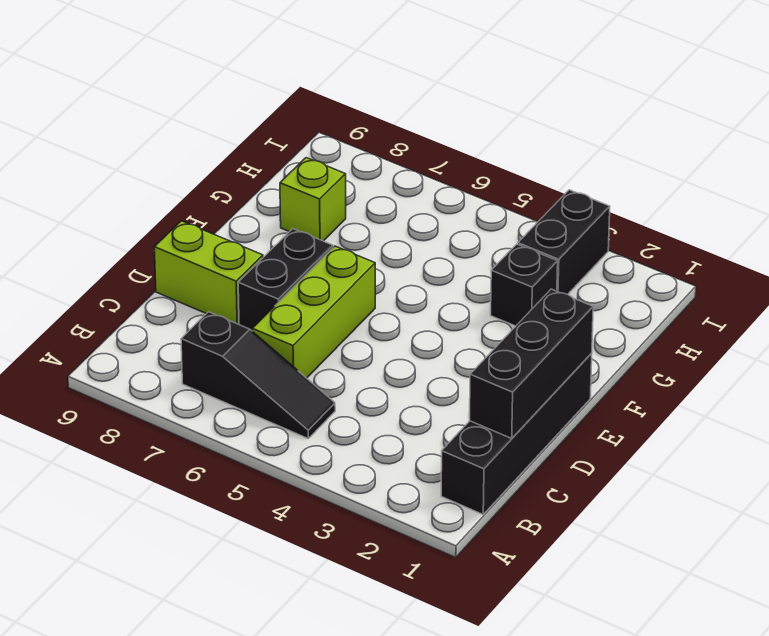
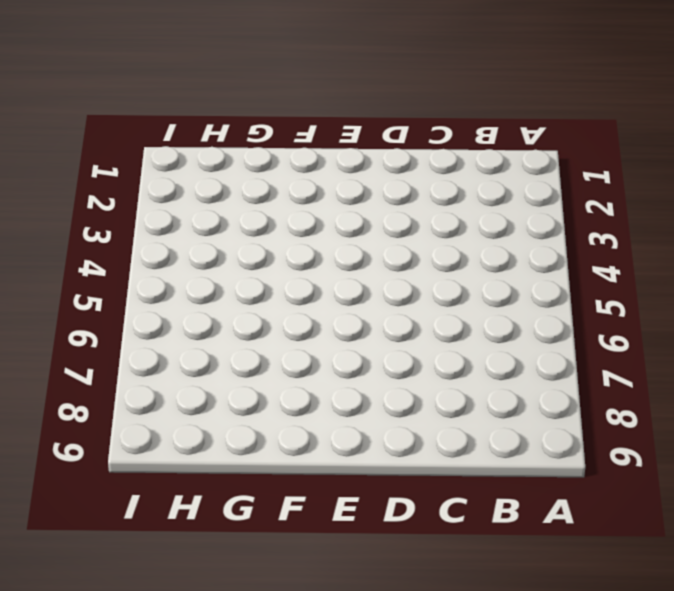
none -> black brick B1:E1 level 1
none -> black slope B5:B7 level 1 top 7

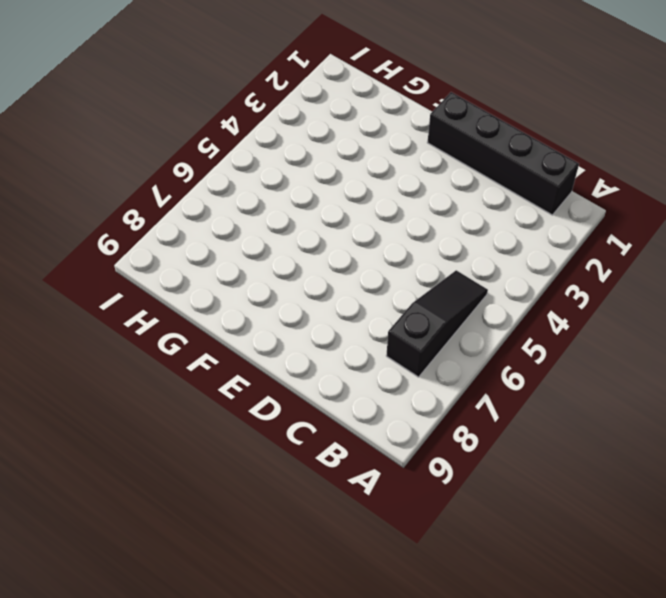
none -> lime brick C6:E6 level 1
none -> black brick D7:E7 level 1

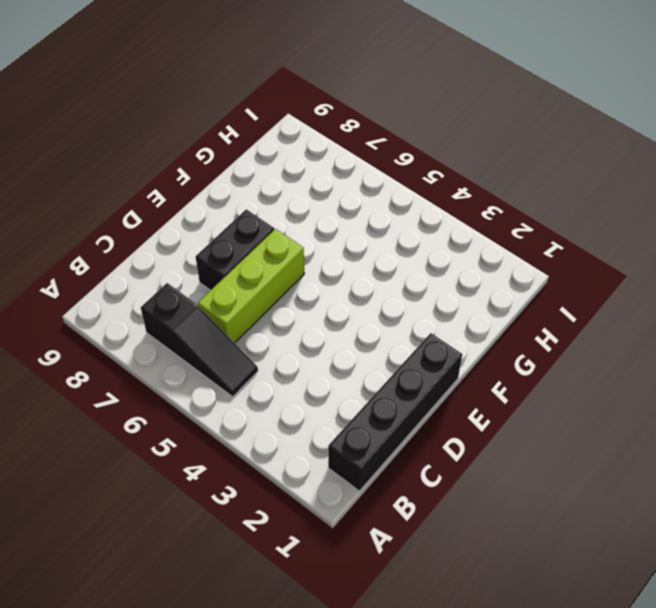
none -> lime brick D8:D9 level 1
none -> black brick G3 level 1

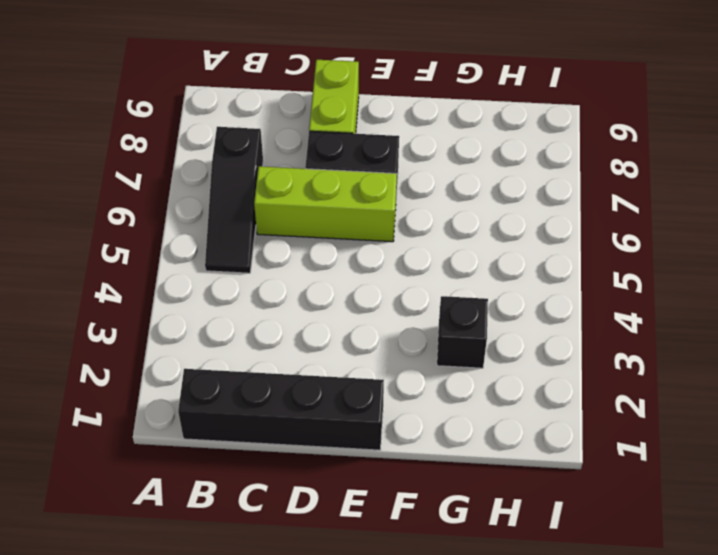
none -> lime brick G8 level 1
none -> black brick H3:I3 level 1

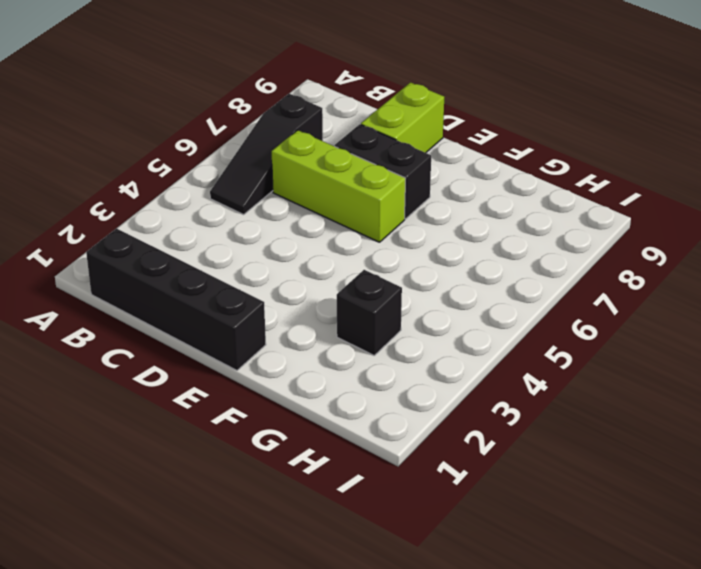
none -> lime brick G8 level 1
none -> black brick H3:I3 level 1

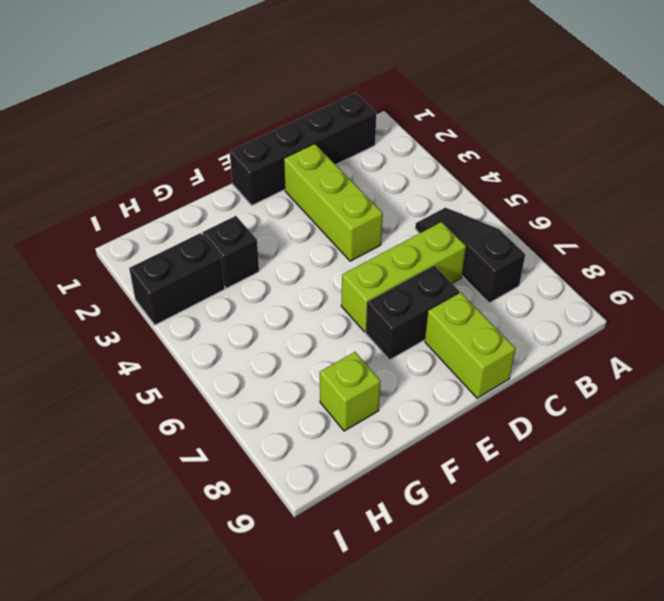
lime brick D2:D4 level 1 -> none
none -> black brick C1:E1 level 2

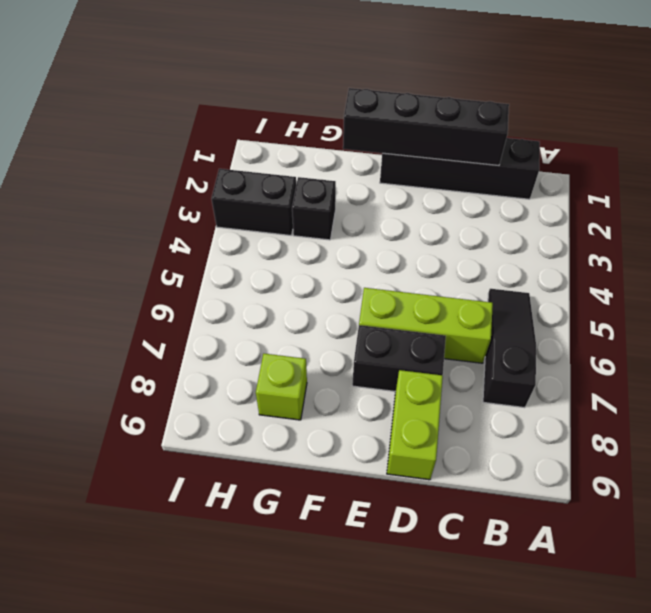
black brick C1:F1 level 2 -> black brick C1:E1 level 2

